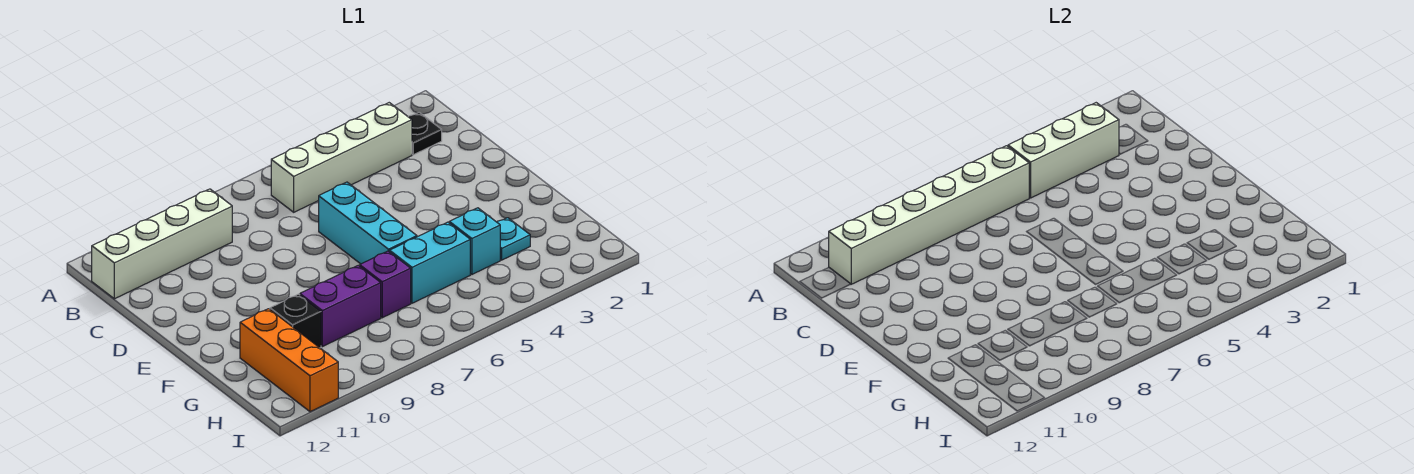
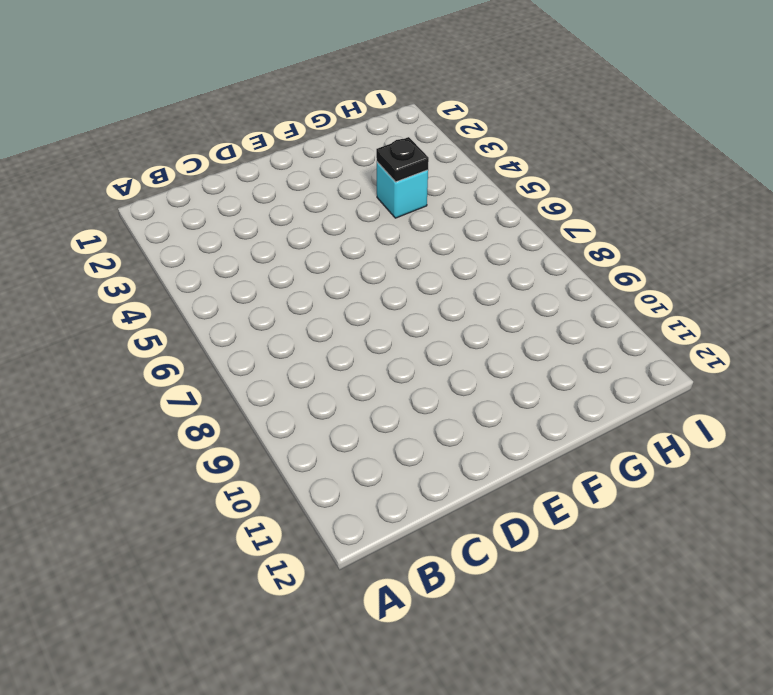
black plate G4 level 2 -> black plate B2 level 1
none -> white brick B3:B6 level 1
none -> white brick B9:B12 level 1
none -> cyan brick D6:F6 level 1

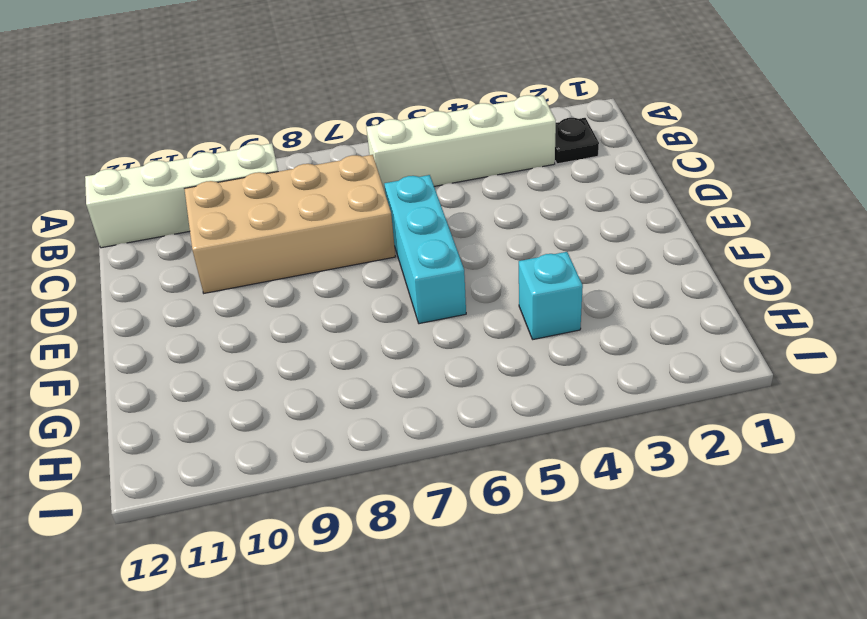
tan brick C7:D10 level 1 -> none
none -> cyan plate G3 level 1
none -> cyan brick G5:G6 level 1
none -> purple brick G7 level 1

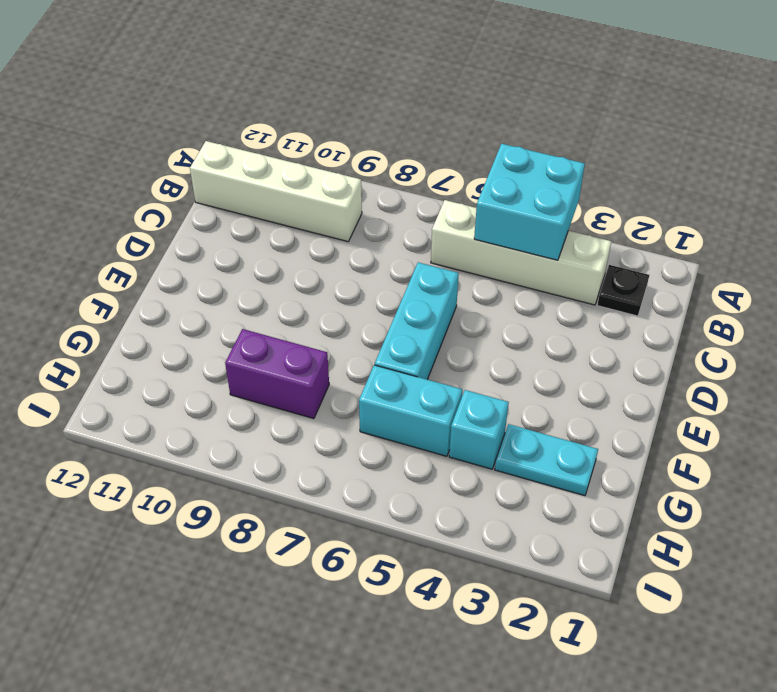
cyan brick A4:B5 level 2 -> white brick B3:B5 level 2
cyan plate G2:G3 level 1 -> cyan plate G3 level 1
none -> purple brick G7 level 1
none -> black brick G10 level 1
none -> orange brick G11:I11 level 1

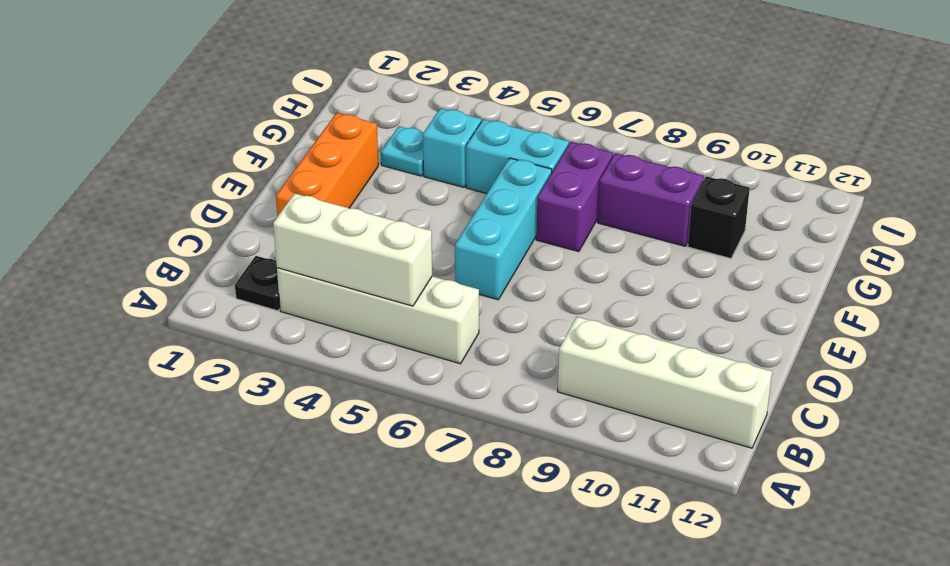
orange brick D2:F2 level 1 -> orange brick G11:I11 level 1
purple brick F7:G7 level 1 -> purple brick G7 level 1
none -> white brick B6:B11 level 2

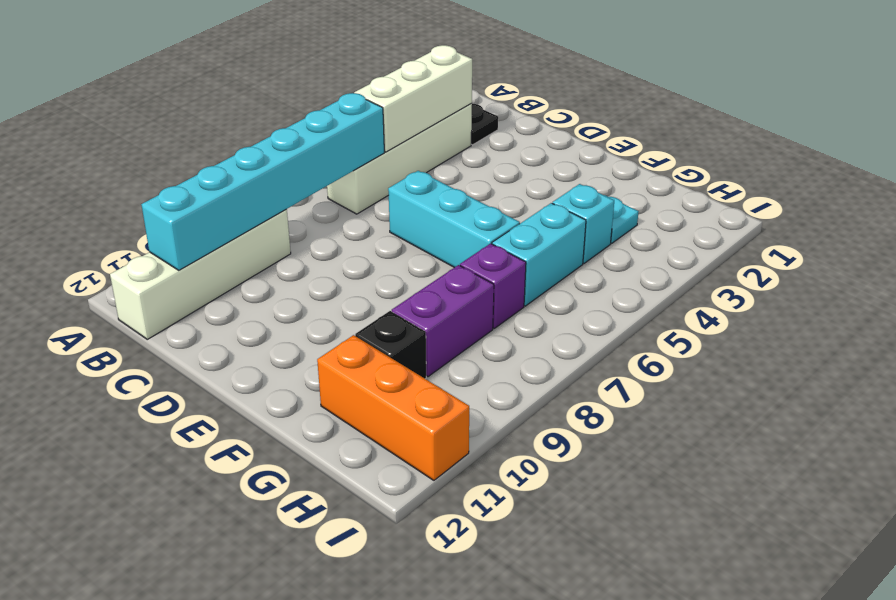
cyan brick B6:B11 level 2 -> white brick B6:B11 level 2

